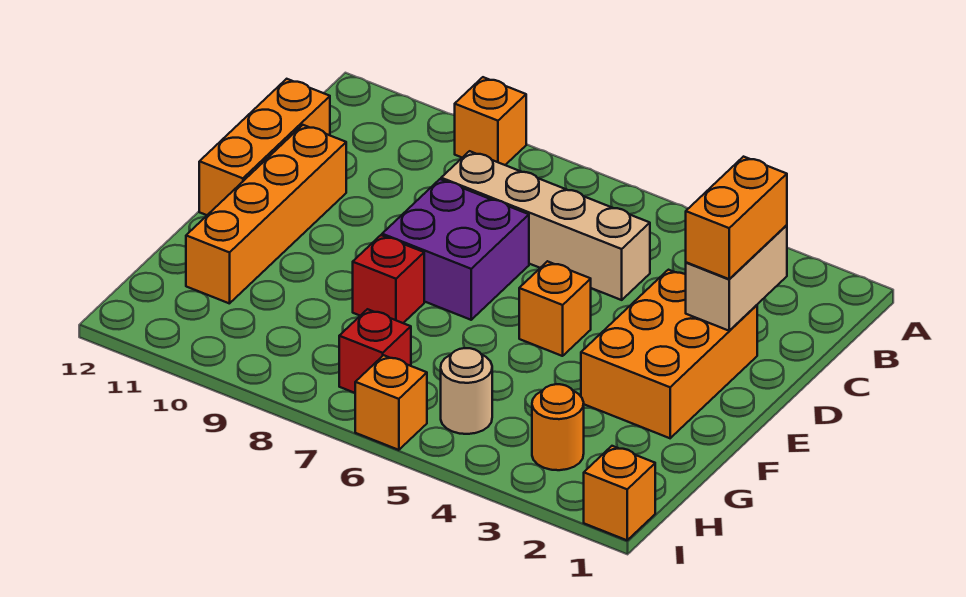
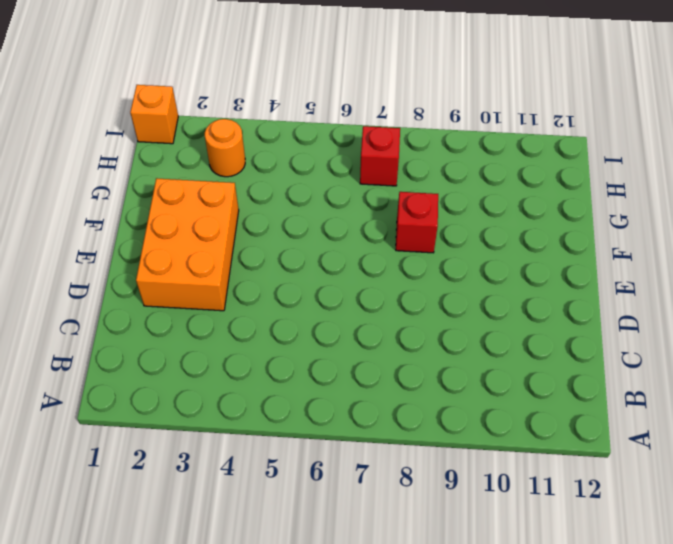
none -> orange brick A9 level 1
none -> tan brick C5:C8 level 1
none -> orange brick C12:E12 level 1

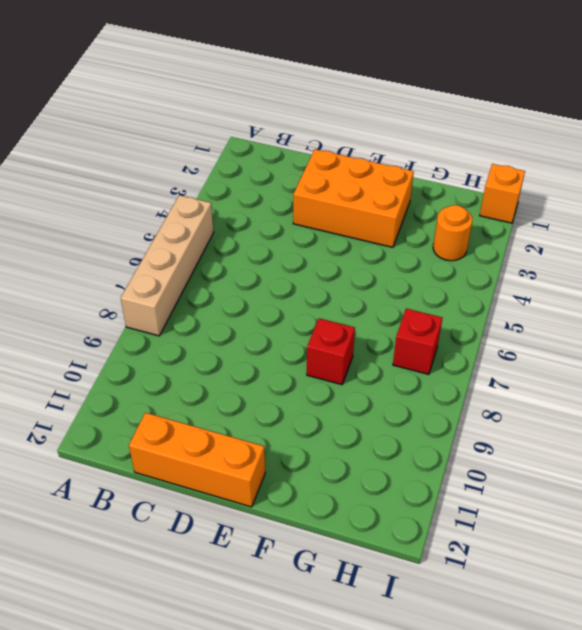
tan brick A5:A8 level 1 -> tan brick C5:C8 level 1
none -> orange brick A9 level 1
none -> purple brick D7:E8 level 1
none -> orange brick D11:G11 level 1

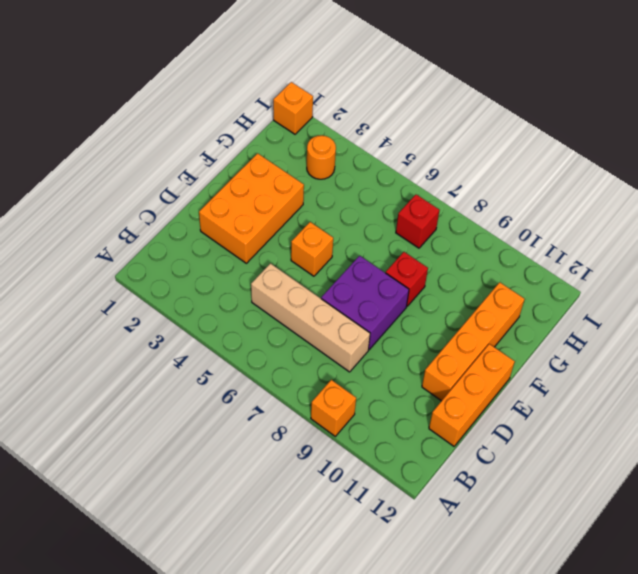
none -> tan round brick H5 level 1
none -> orange brick I6 level 1
none -> tan brick C2:D2 level 2

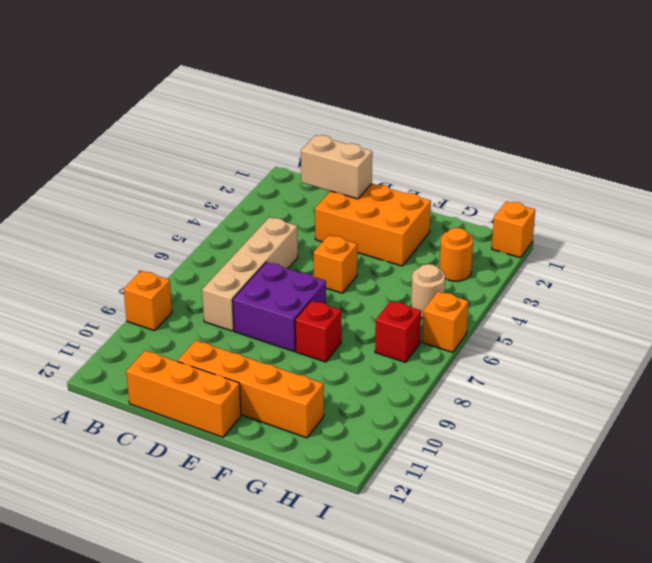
none -> orange brick C2:D2 level 3

